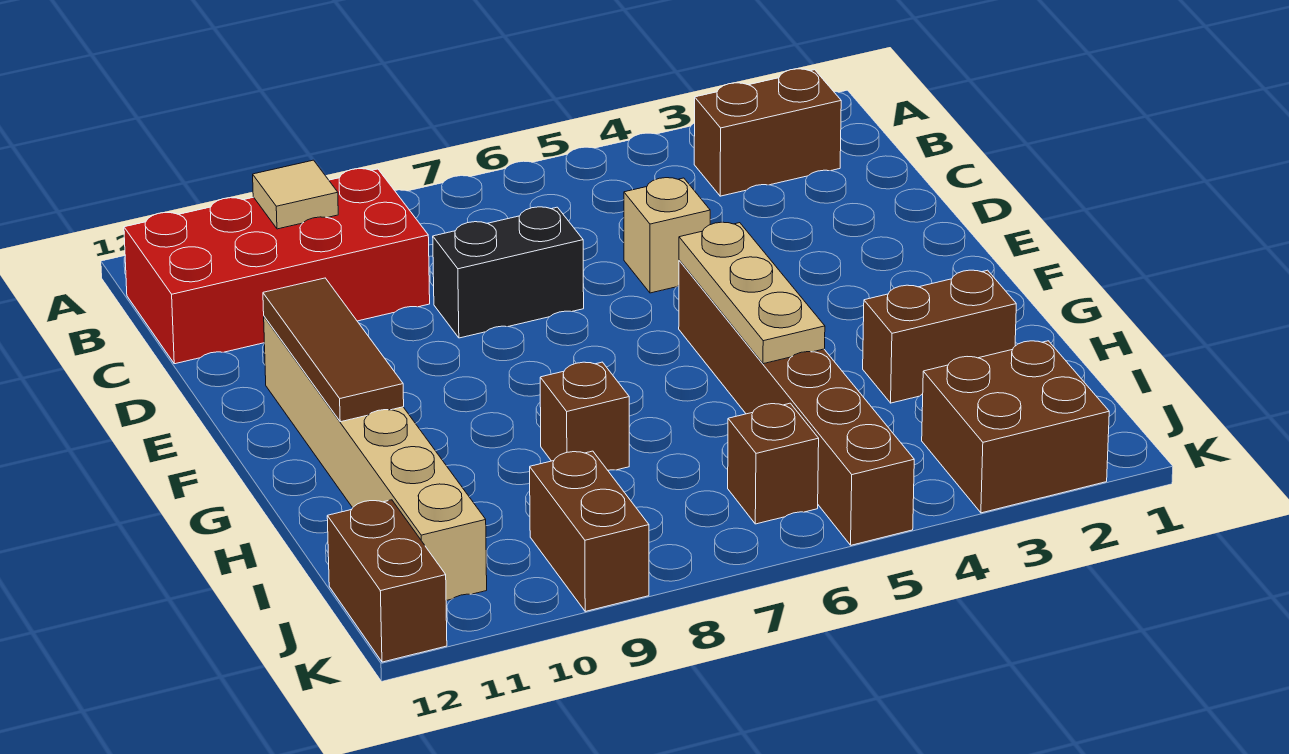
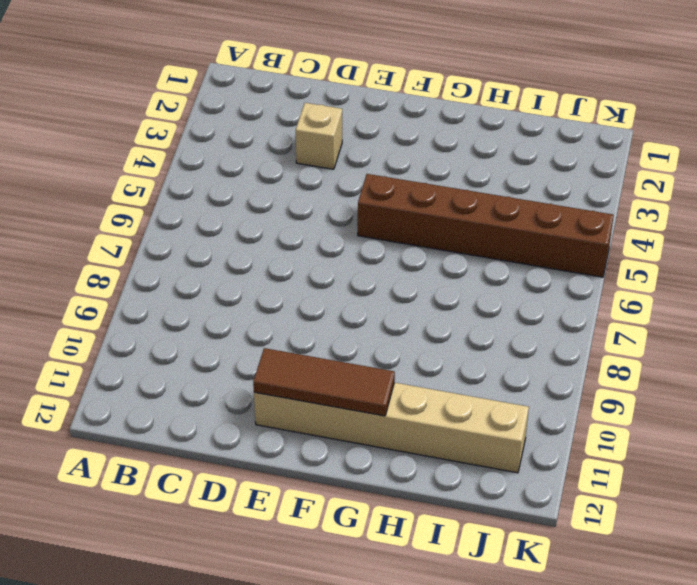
tan brick D3 level 1 -> tan brick D5 level 1
none -> brown brick B2:B3 level 1
none -> red brick B9:C12 level 1
none -> black brick D7:D8 level 1

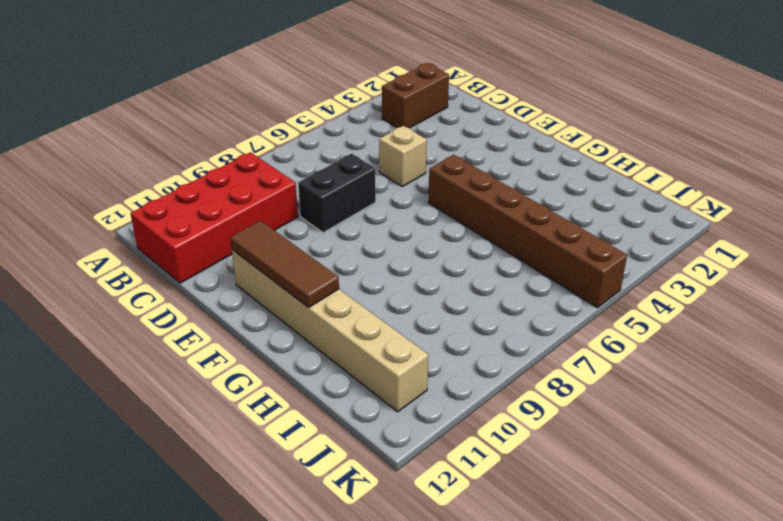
none -> brown brick H2:H3 level 1
none -> brown brick H8 level 1
none -> brown brick J2:K3 level 1

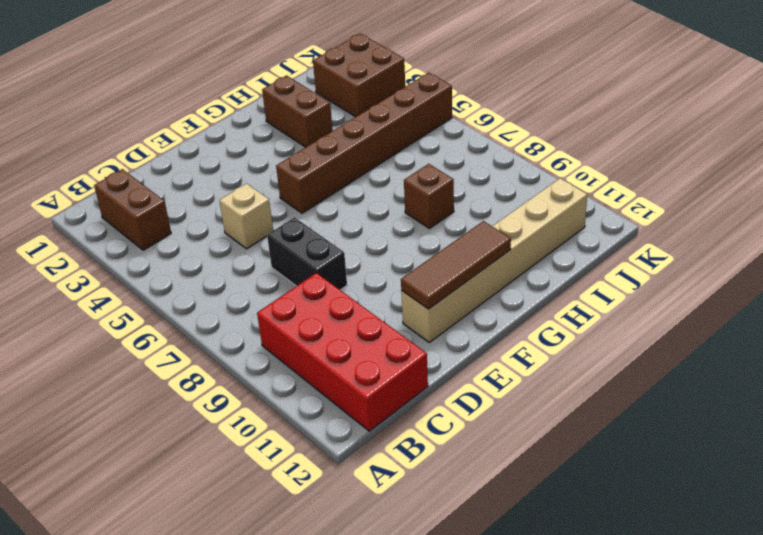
none -> brown brick J6 level 1
none -> brown brick J9:K9 level 1
none -> brown brick J12:K12 level 1

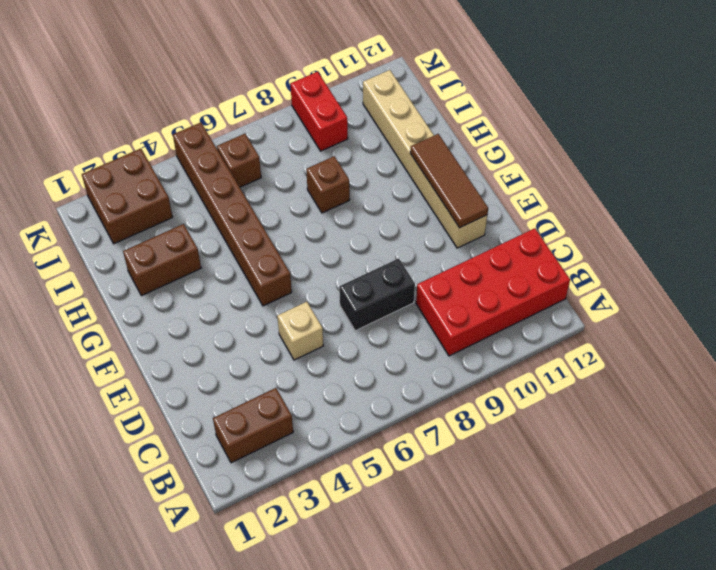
red brick J9:K9 level 1 -> brown brick J9:K9 level 1
none -> brown brick J12:K12 level 1
none -> tan tile B10 level 2
none -> tan plate F5:H5 level 2

